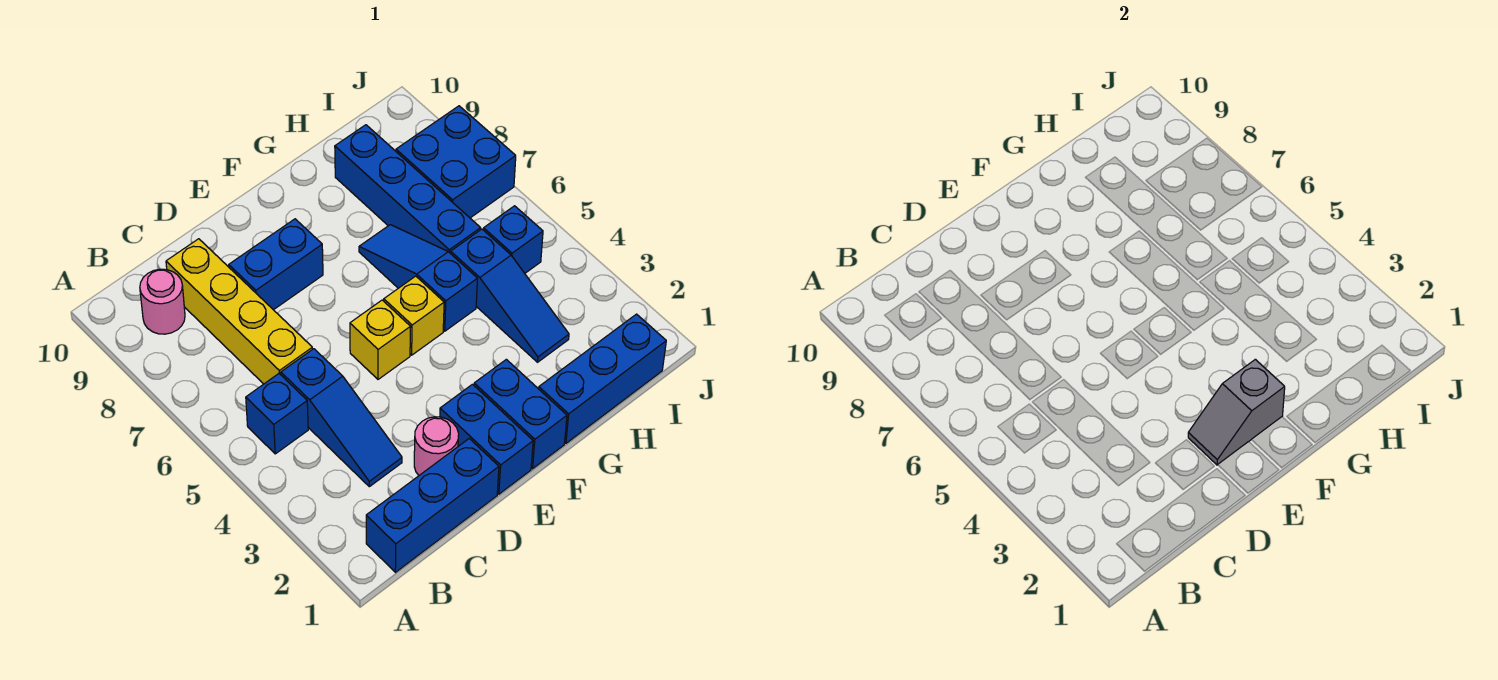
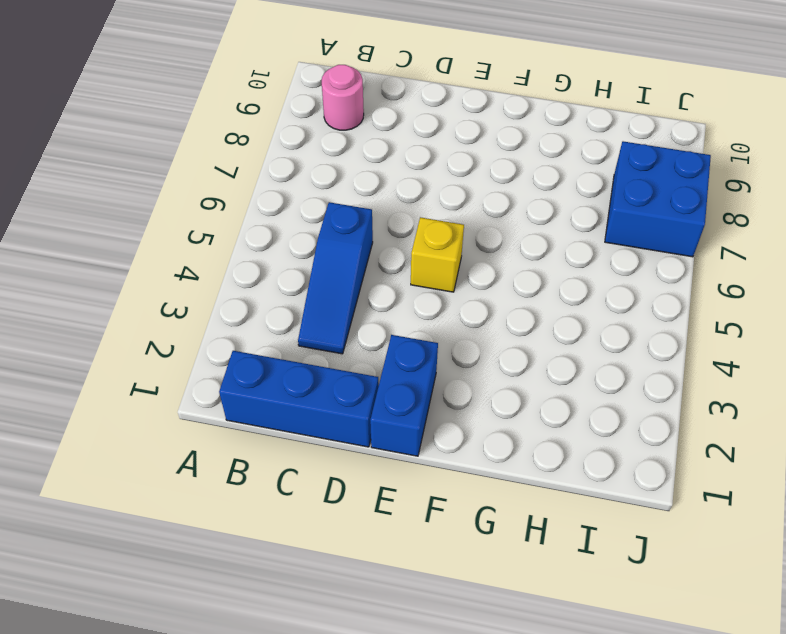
none -> blue brick B5 level 1
none -> yellow brick C6:C9 level 1
none -> pink round brick D2 level 1

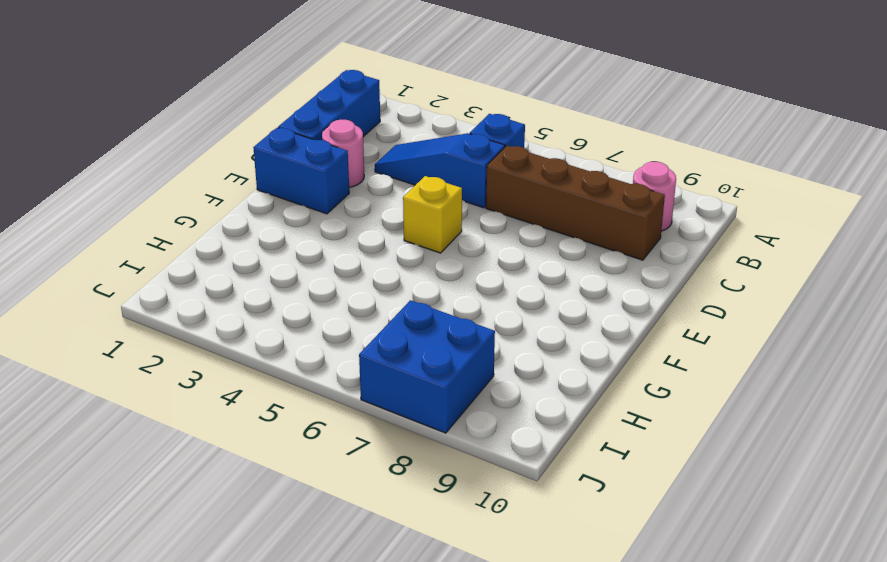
brown brick C6:C9 level 1 -> yellow brick C6:C9 level 1
none -> blue brick D8:E8 level 1
none -> blue brick F1:F2 level 1
none -> yellow brick F5 level 1

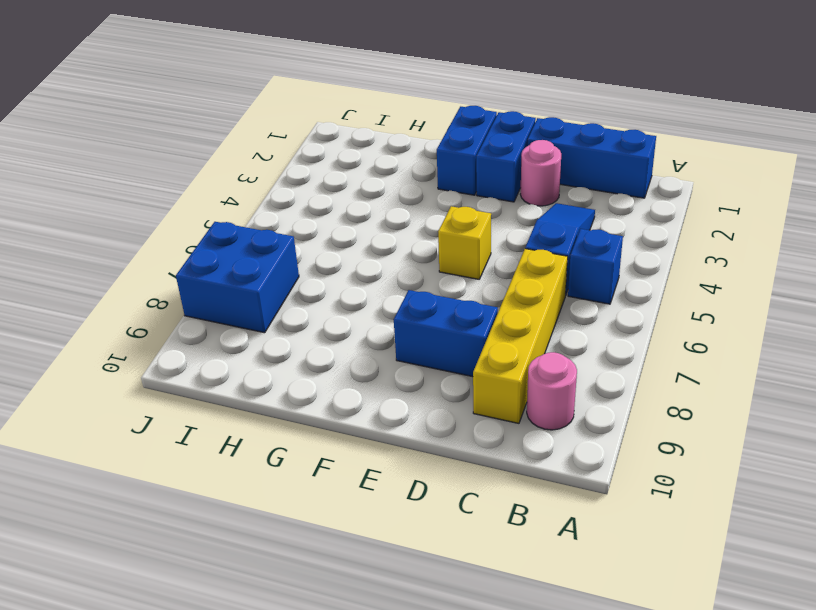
none -> yellow brick F5 level 1
none -> blue brick G1:I1 level 1
none -> blue slope G5:G7 level 1 top 5

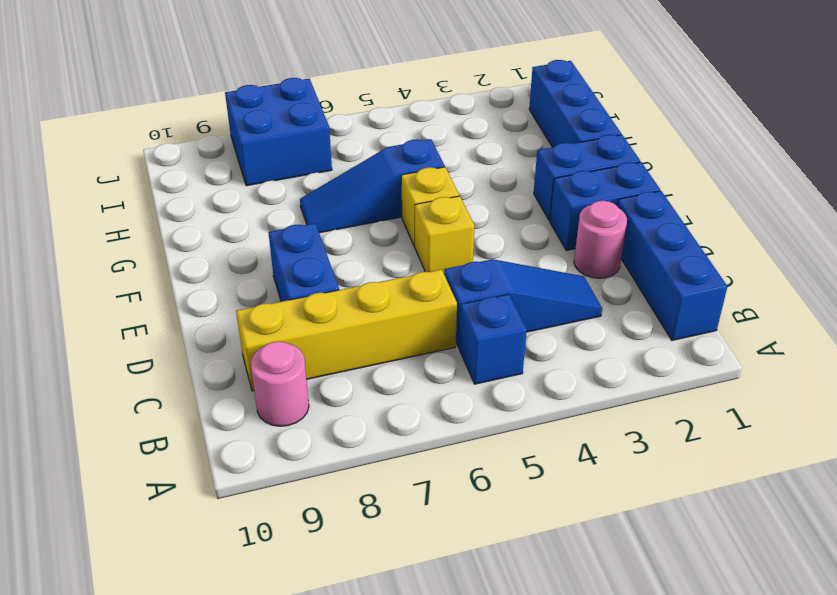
none -> blue slope H3:H5 level 1 top 5
none -> blue brick H6:H9 level 1
none -> blue brick I5 level 1

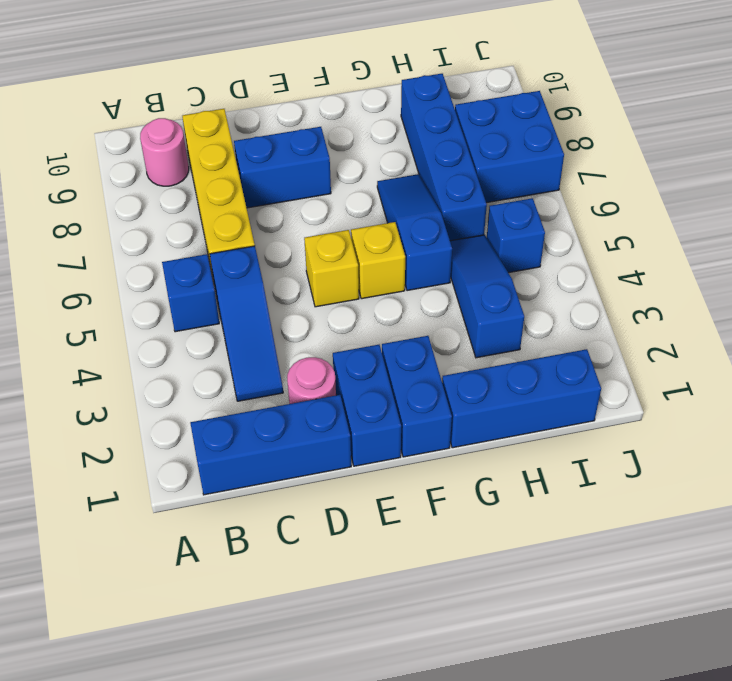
blue slope H3:H5 level 1 top 3 -> blue slope H3:H5 level 1 top 5
none -> grey slope E2:F2 level 2 top F

